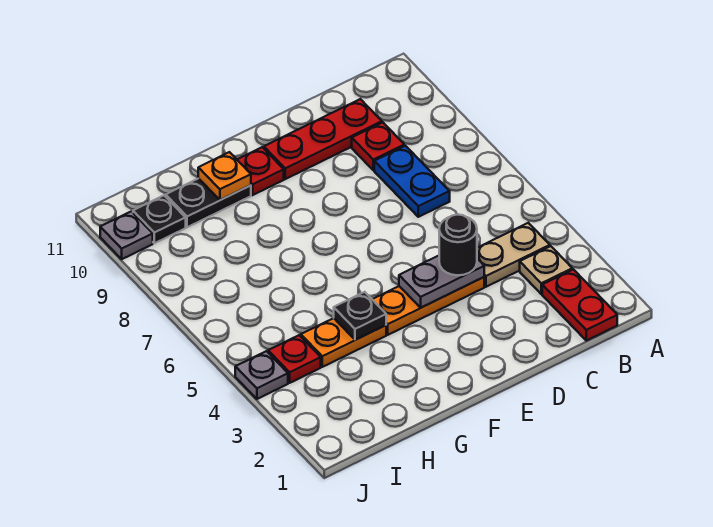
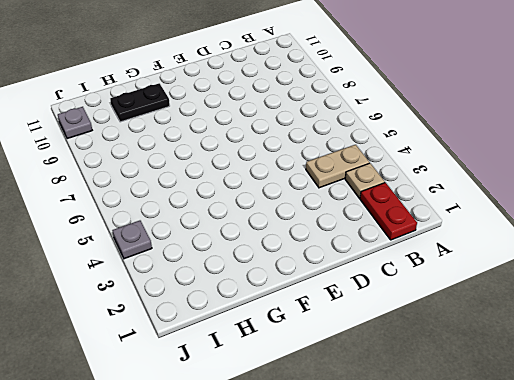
none -> blue plate C7:C8 level 1
none -> red plate C9 level 1
none -> red plate C10:E10 level 1

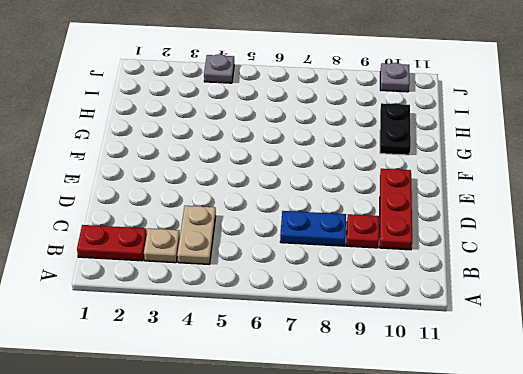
none -> orange plate D4:F4 level 1
none -> red plate F10 level 1
none -> orange plate G4:H4 level 1

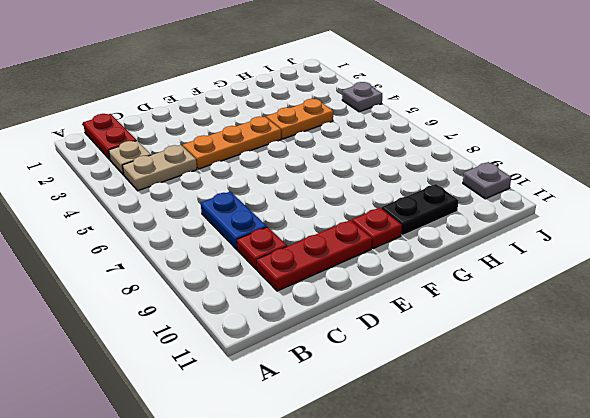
none -> red plate I4 level 1
none -> black plate I10 level 1
none -> grey plate D4:E4 level 2

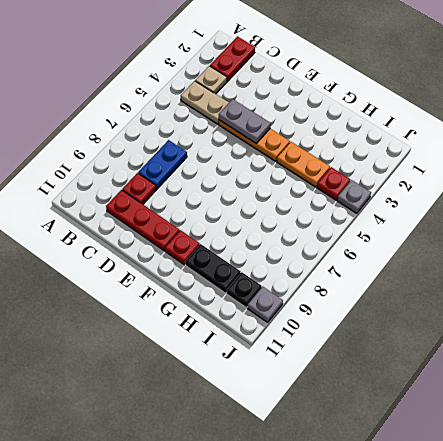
none -> black plate G4 level 2
none -> orange plate G10 level 2
none -> black round brick D4 level 3

